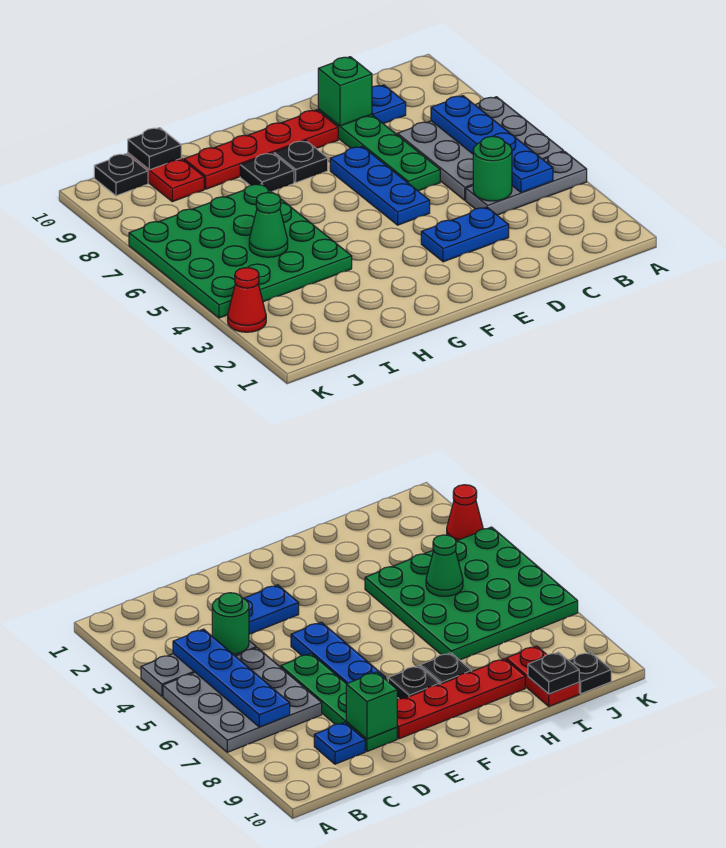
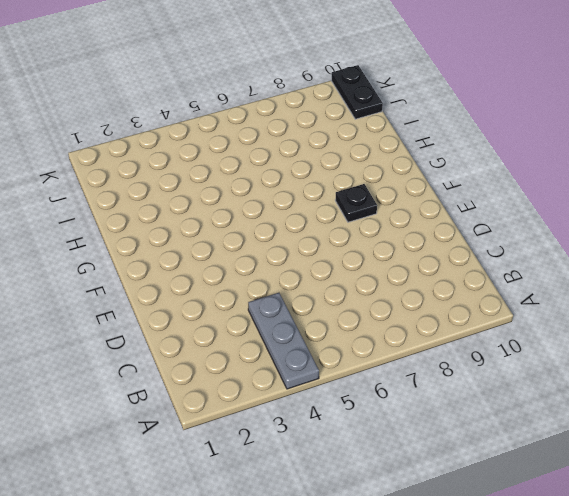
black plate J10:K10 level 1 -> black plate J10 level 1
none -> grey plate A5:C7 level 1
none -> blue plate C9 level 1
none -> blue plate D3:E3 level 1

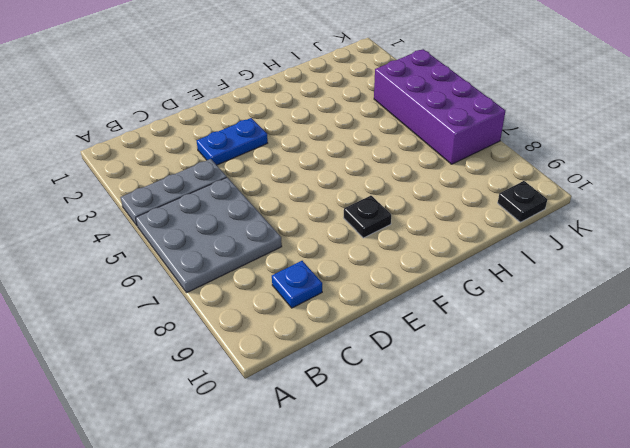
purple brick J4:K7 level 1 -> green plate H4:K7 level 1
none -> green plate D6:D9 level 1
none -> blue plate E5:E7 level 1
none -> red plate E9:H9 level 1

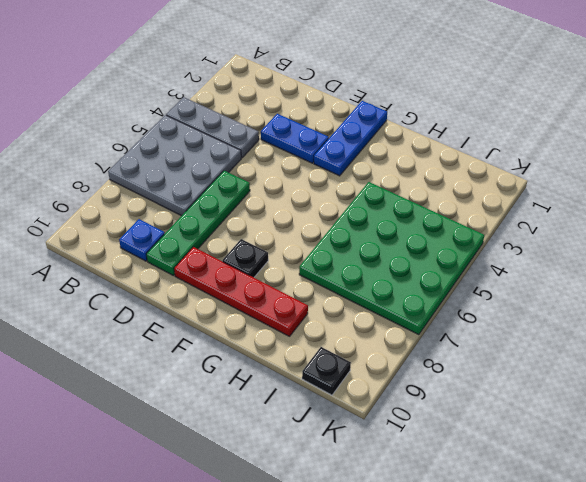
blue plate F1:F3 level 1 -> blue plate E5:E7 level 1
none -> black plate G8 level 1
none -> red plate I9:I10 level 1
none -> red cone K3 level 1

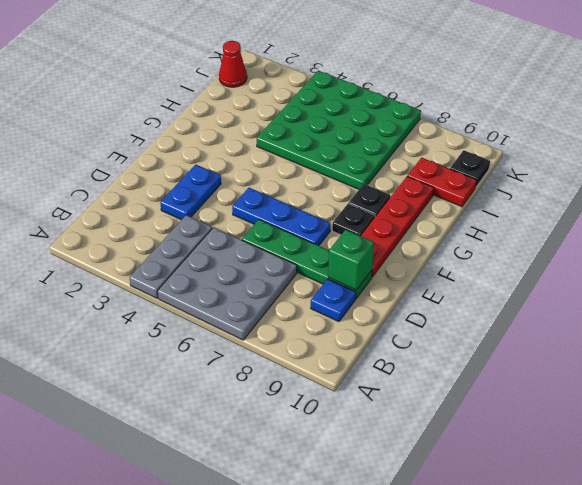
red cone J1 level 1 -> red cone K3 level 1
none -> blue plate B4:B7 level 2
none -> green round brick C4 level 2
none -> green cone I5 level 2

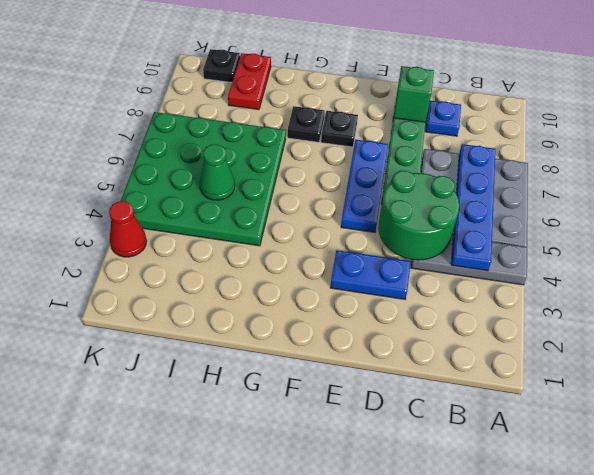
green round brick C4:D5 level 2 -> green round brick C4 level 2
none -> red plate E9:H9 level 1
none -> black plate I10 level 2

